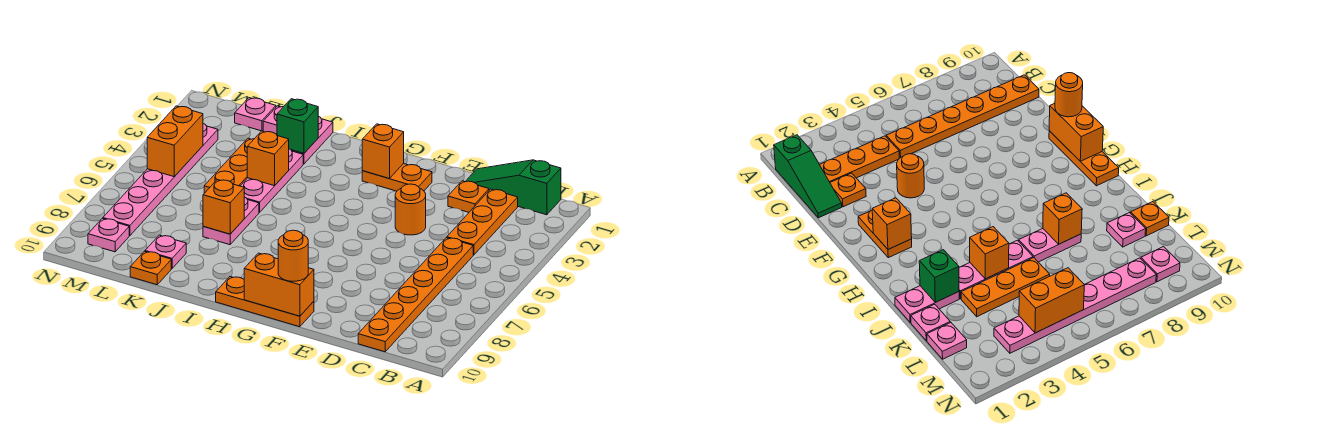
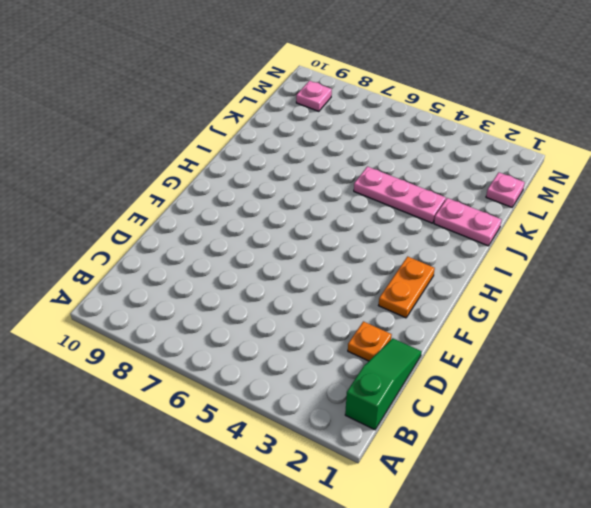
none -> orange plate C2:C4 level 1
none -> orange plate C5:C10 level 1
none -> orange round brick E4 level 1

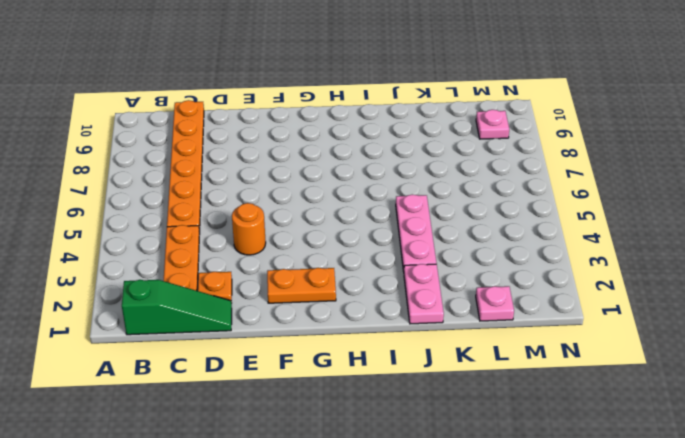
none -> orange plate F10:H10 level 1
none -> pink plate J6:J7 level 1
none -> pink plate K1 level 1

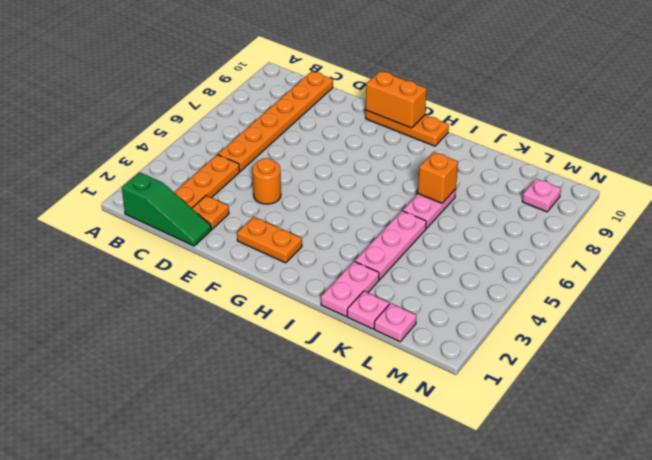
none -> orange plate K3:K5 level 1
none -> pink plate K9 level 1
none -> orange plate K10 level 1

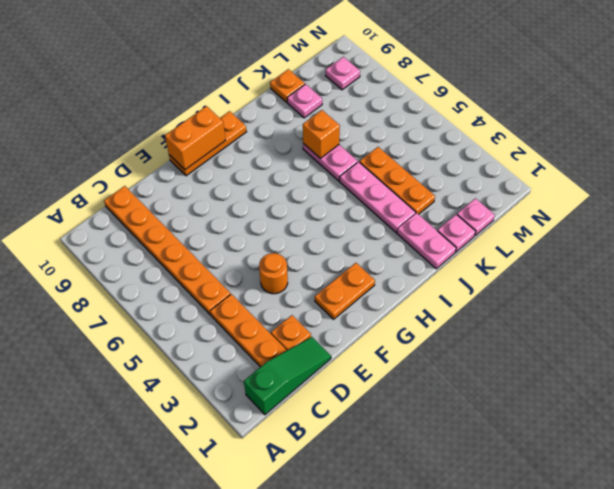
none -> pink plate M3:M8 level 1
none -> orange brick G2 level 2
none -> green brick J2 level 2

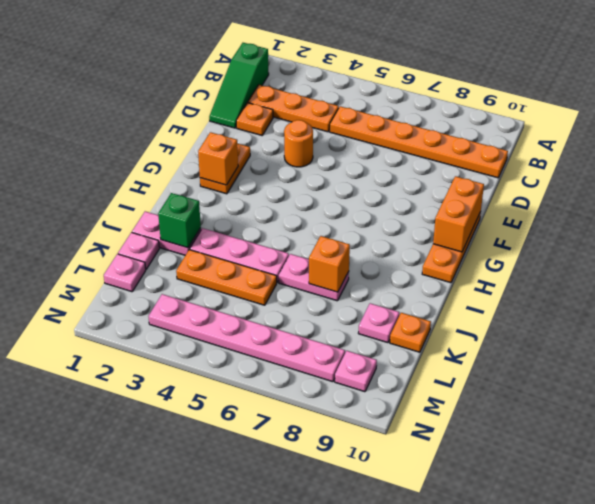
none -> orange brick J4 level 2
none -> orange brick M4:M5 level 2
none -> orange round brick F10 level 3

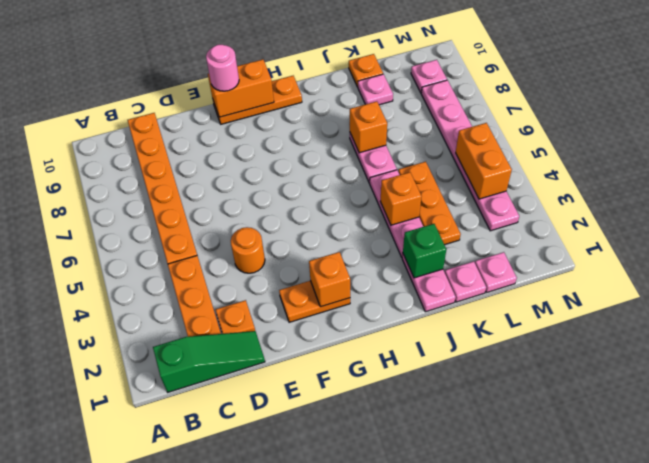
pink round brick F10 level 3 -> orange round brick F10 level 3

